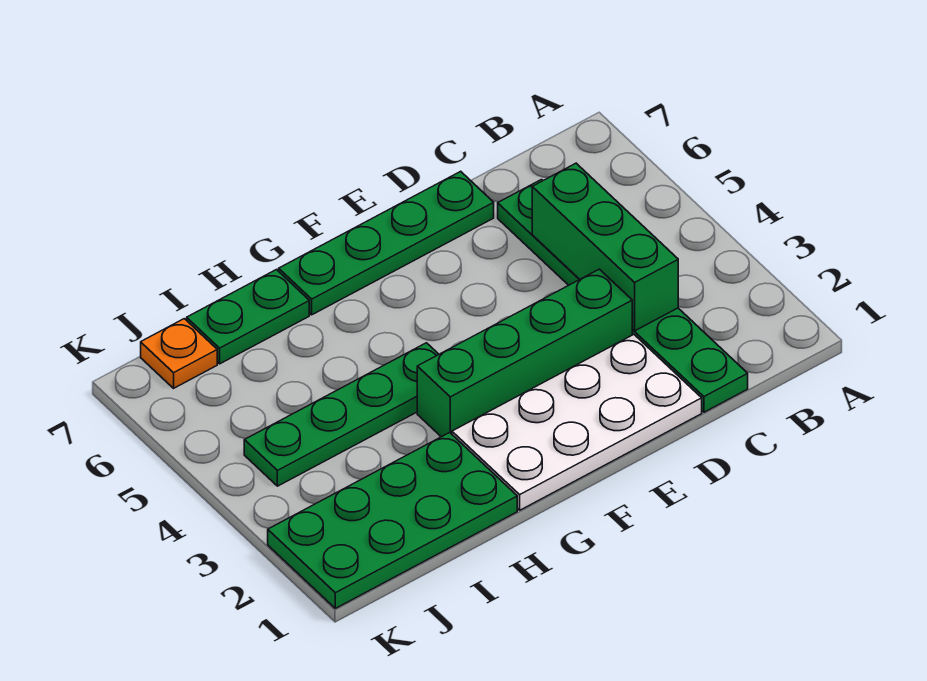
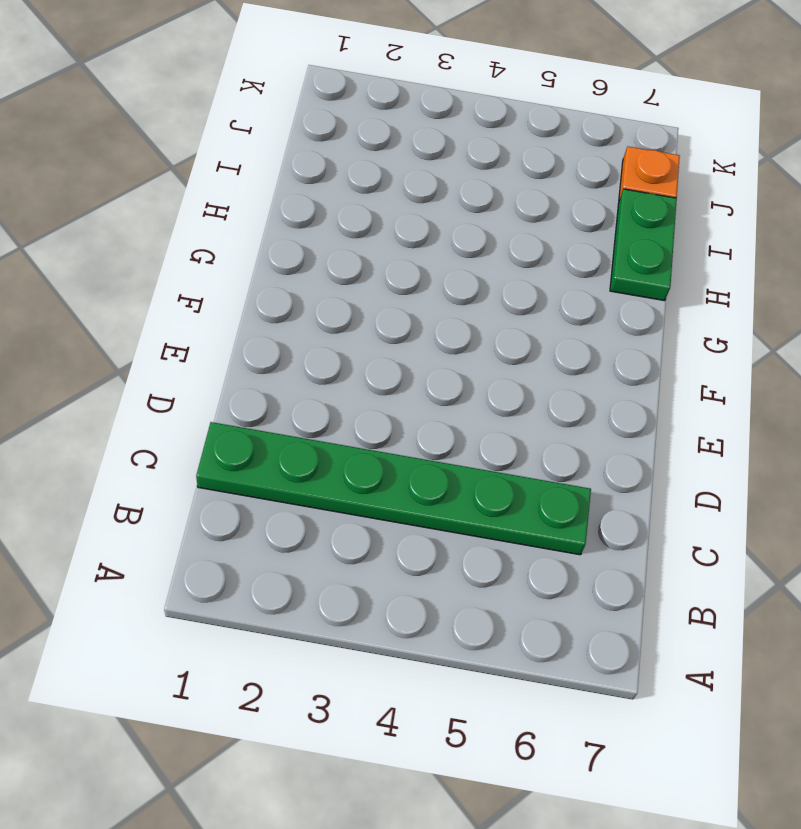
none -> white plate D1:G2 level 1
none -> green brick D3:G3 level 1

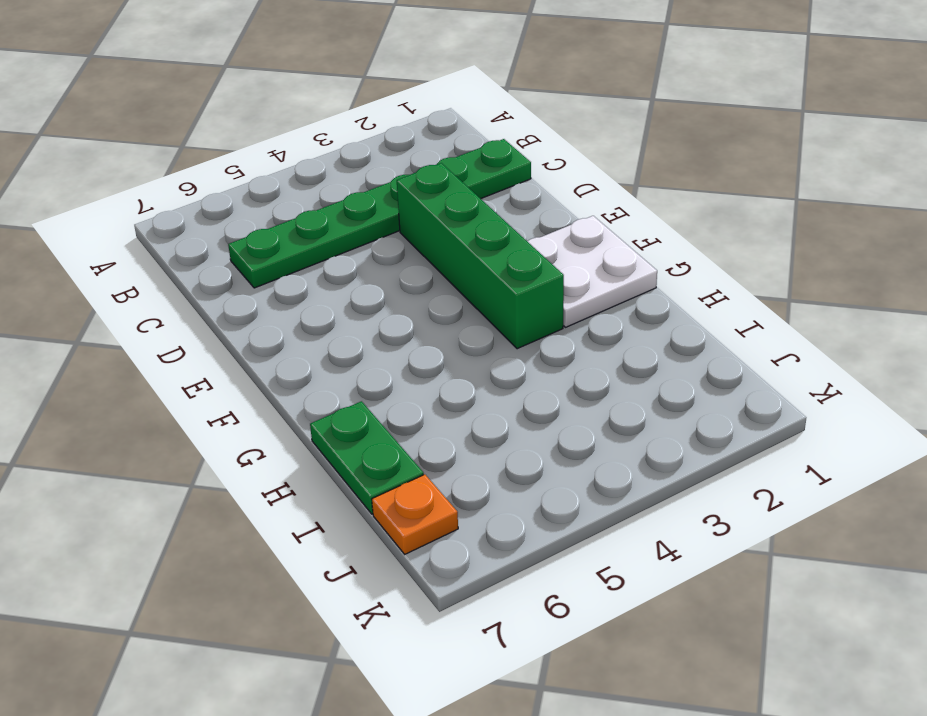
white plate F1:G2 level 1 -> white plate D1:G2 level 1
none -> green plate D7:G7 level 1
none -> green plate G4:J4 level 1

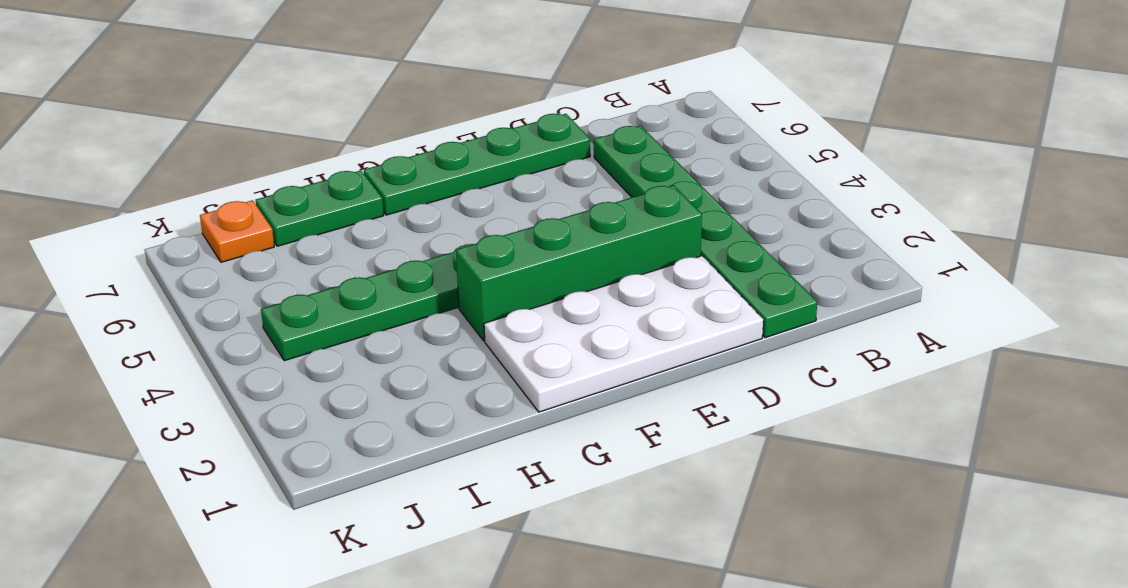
none -> green plate H1:K2 level 1
none -> green brick C3:C5 level 2

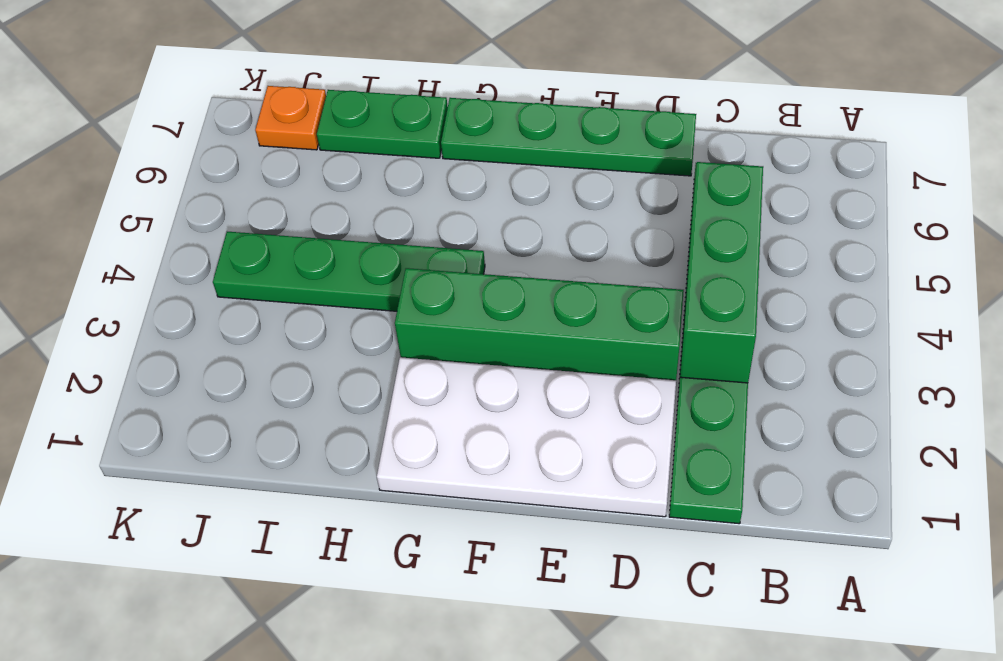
none -> green plate H1:K2 level 1

